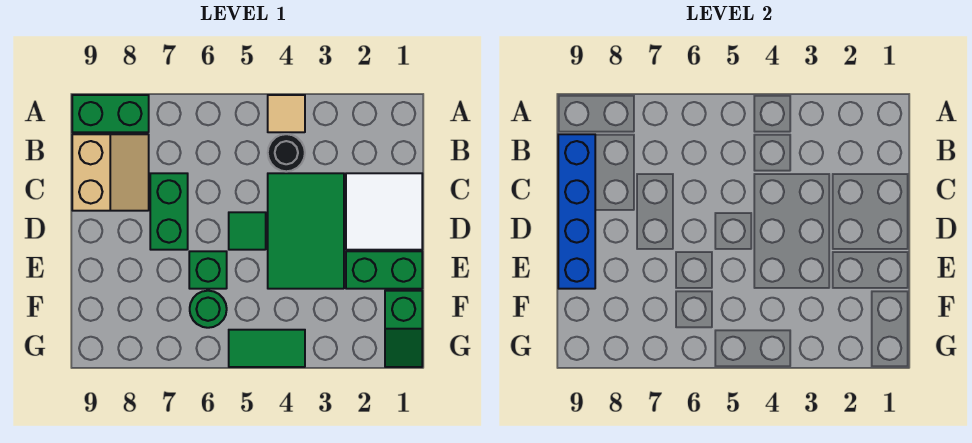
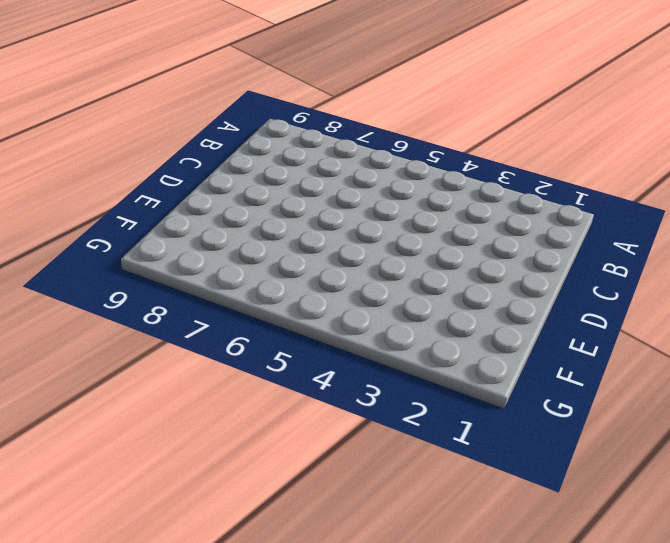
none -> tan tile A4 level 1
none -> green brick A8:A9 level 1
none -> black round brick B4 level 1

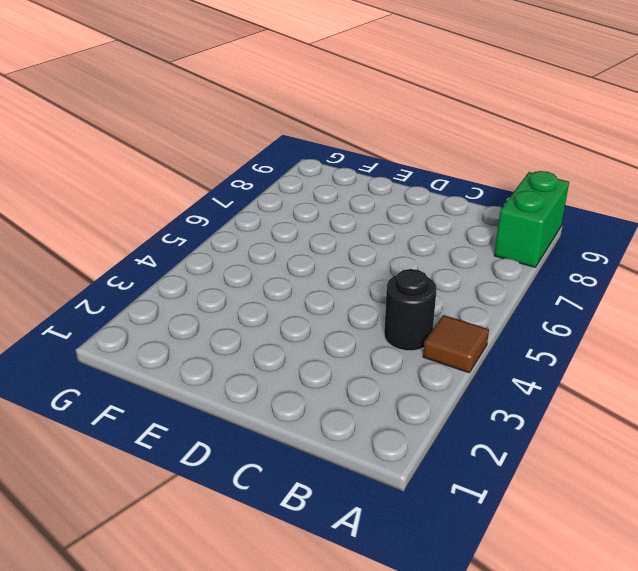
brown tile A4 level 1 -> tan tile A4 level 1
none -> tan slope B8:C9 level 1 top 9
none -> white tile C1:D2 level 1
none -> green tile C3:E4 level 1

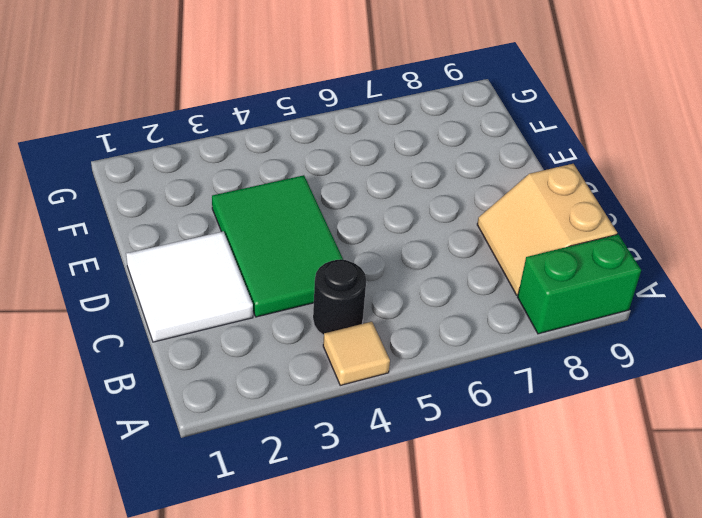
none -> green brick C7:D7 level 1
none -> green tile D5 level 1
none -> green brick E1:E2 level 1

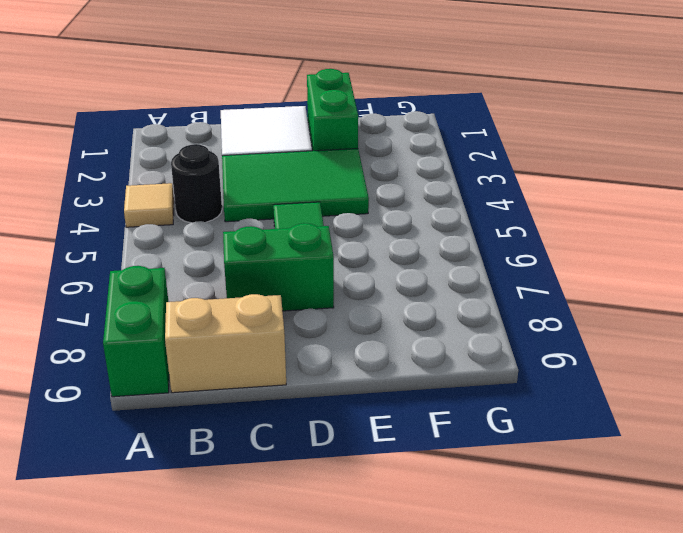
none -> green brick E6 level 1
none -> green slope F1:G1 level 1 top F
none -> green round brick F6 level 1

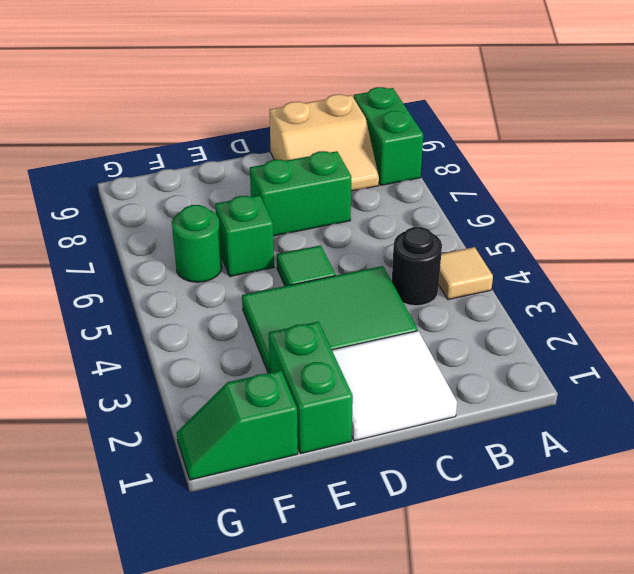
none -> green tile G4:G5 level 1
none -> blue brick B9:E9 level 2

